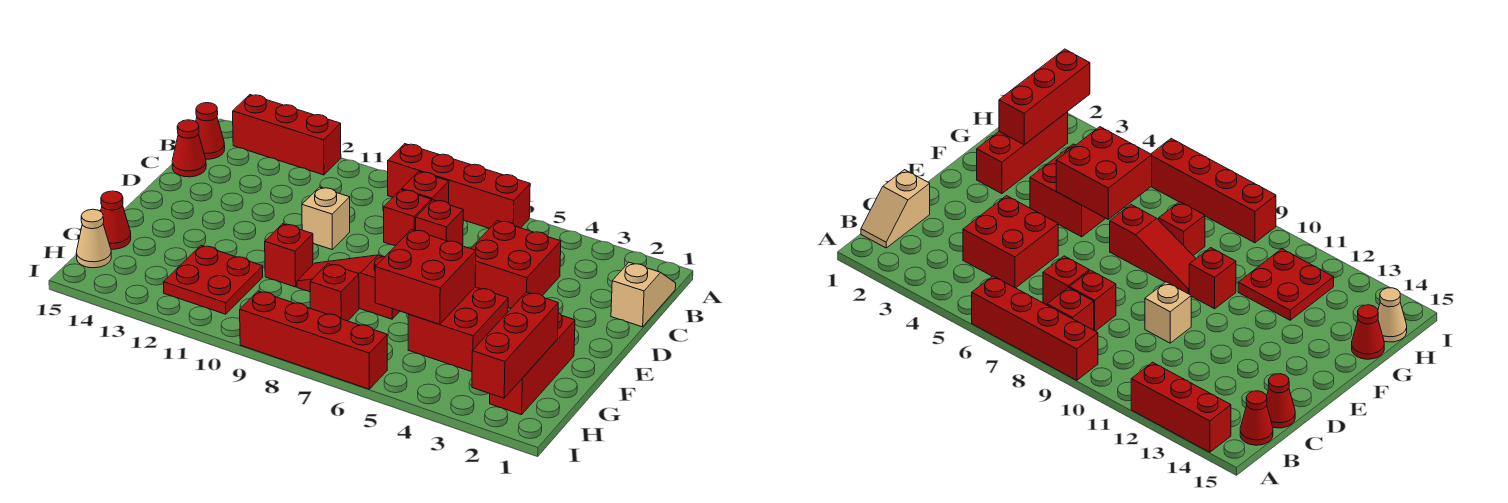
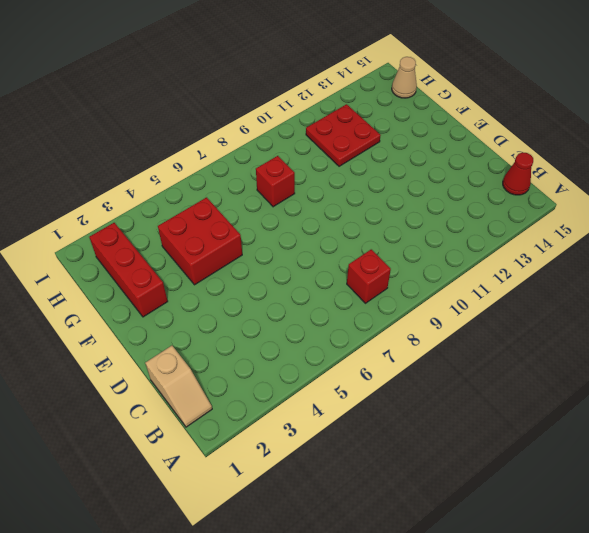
none -> red brick A6:A9 level 1
none -> red brick A12:A14 level 1
none -> red brick C4:D5 level 1

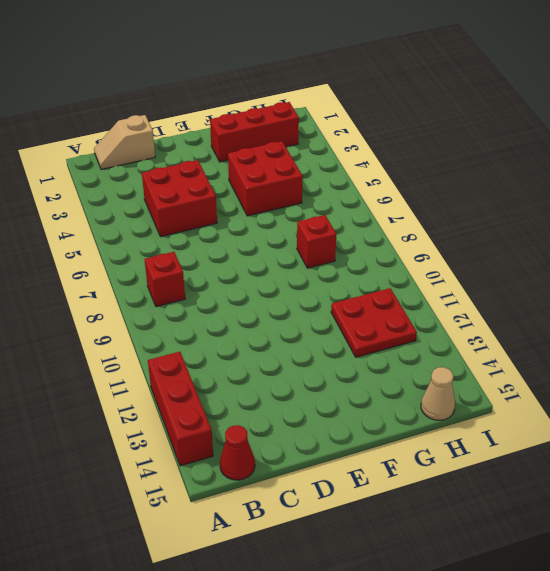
none -> red brick A6:A9 level 1
none -> red brick C7 level 1
none -> red brick C8 level 1

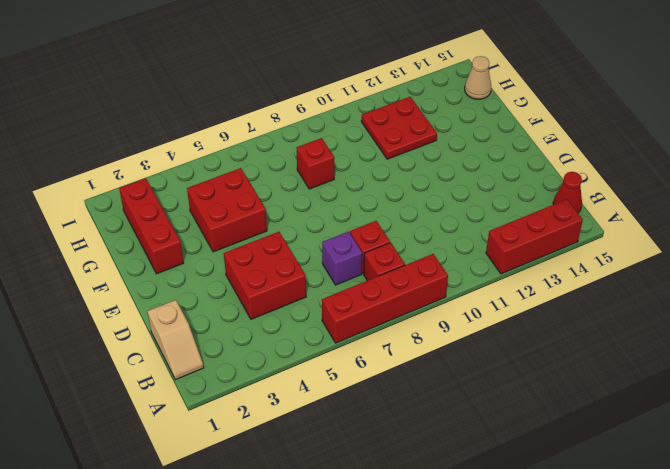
purple brick C7 level 1 -> red brick C7 level 1
none -> red cone C15 level 1
none -> tan brick D10 level 1
none -> red slope F7:F9 level 1 top 7

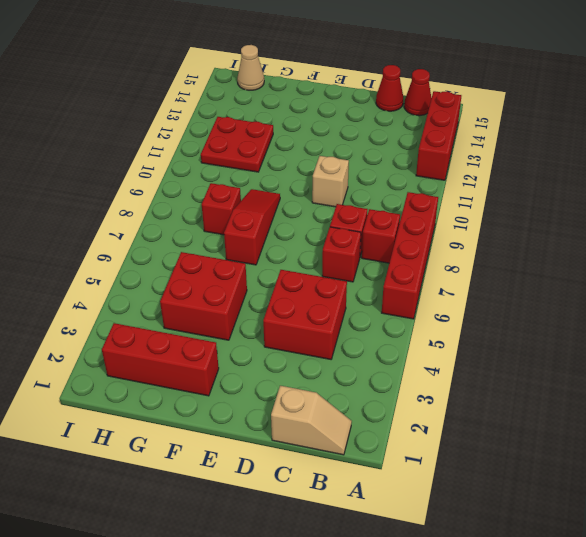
none -> red brick F10 level 1
none -> red cone G15 level 1
none -> red brick I6:I9 level 1

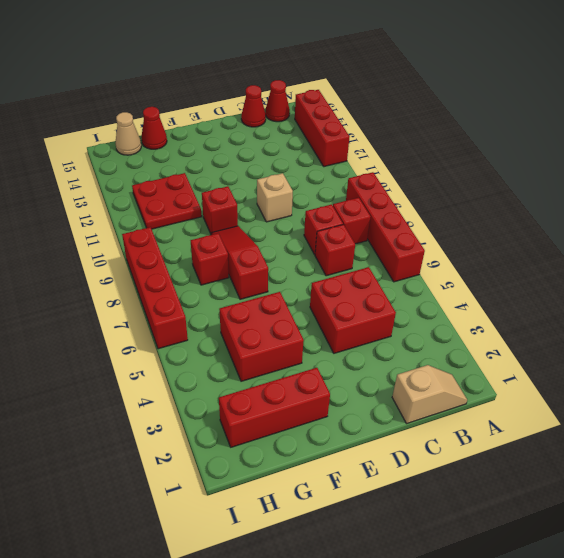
none -> red brick F5:G6 level 2
none -> red brick G2:I2 level 2

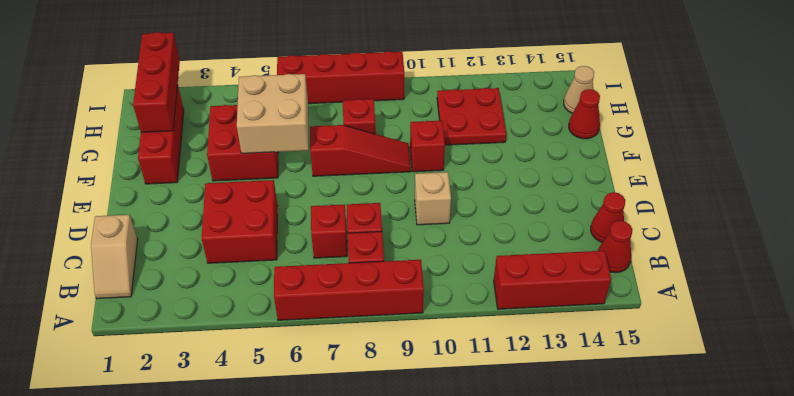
tan brick F5:G6 level 2 -> red brick F5:G6 level 2

